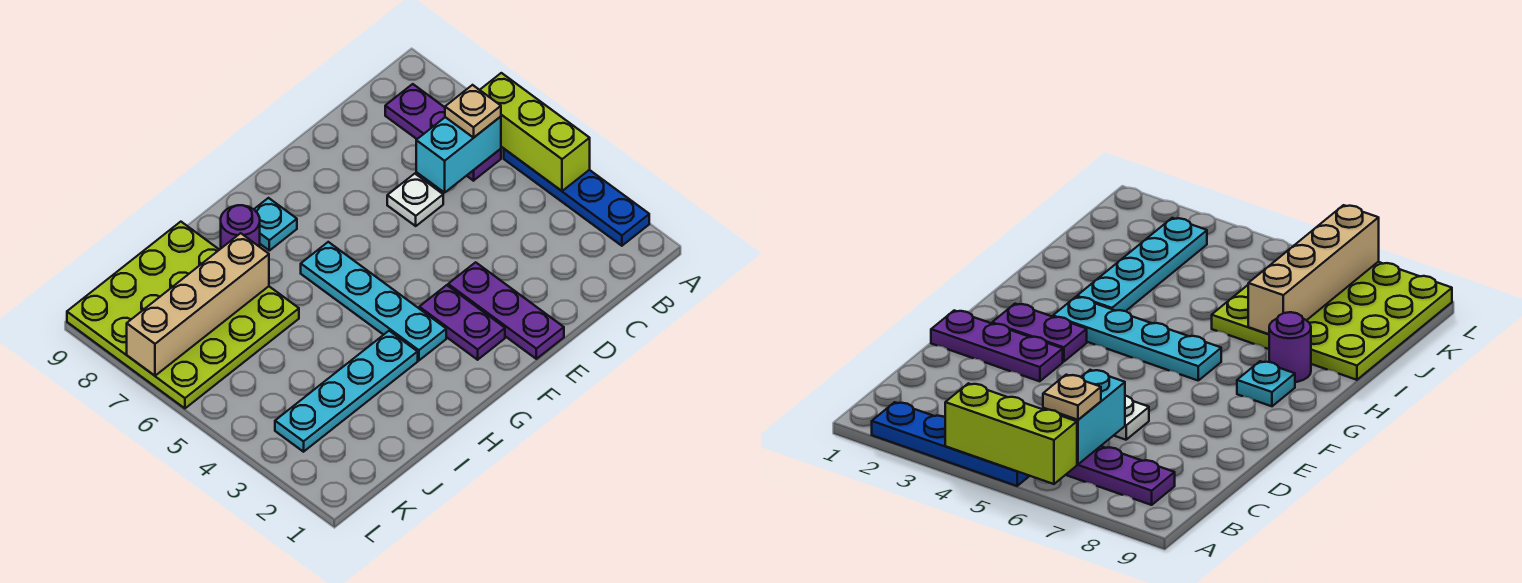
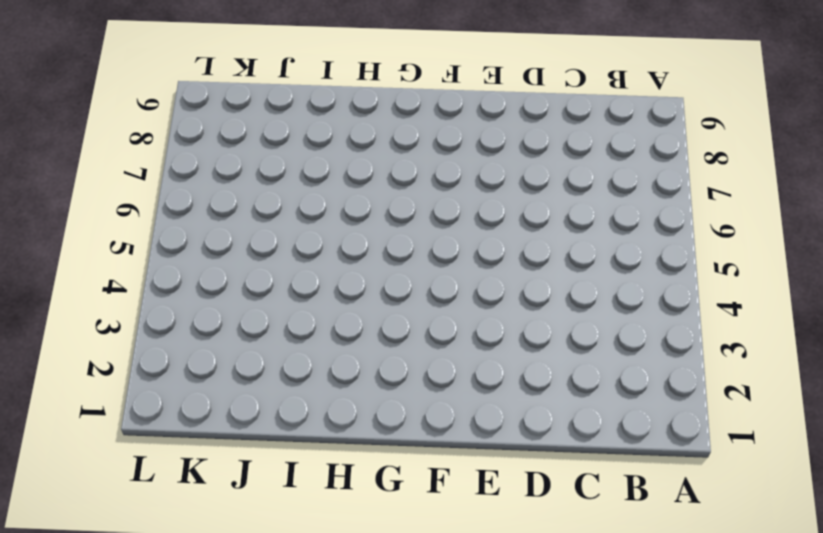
none -> blue plate A2:A5 level 1
none -> purple plate B6:B8 level 1
none -> white plate D6 level 1

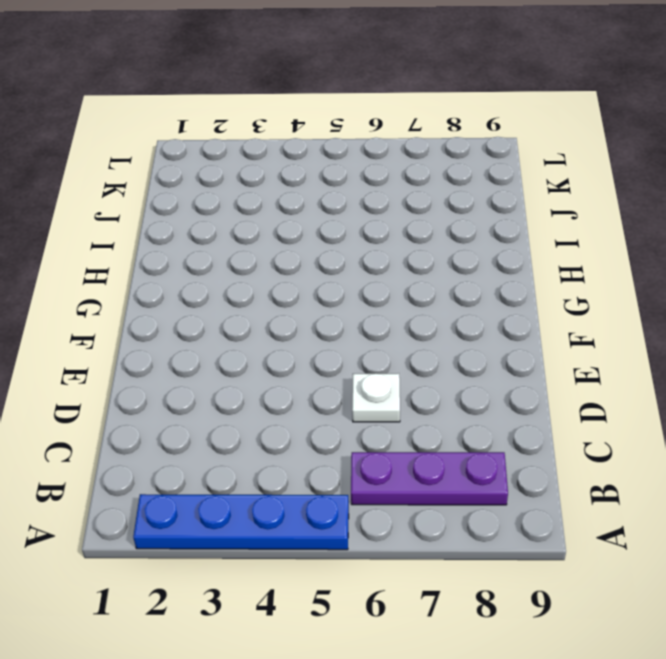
none -> purple plate E1:E3 level 1
none -> purple plate F2:F3 level 1
none -> cyan plate G3:G6 level 1

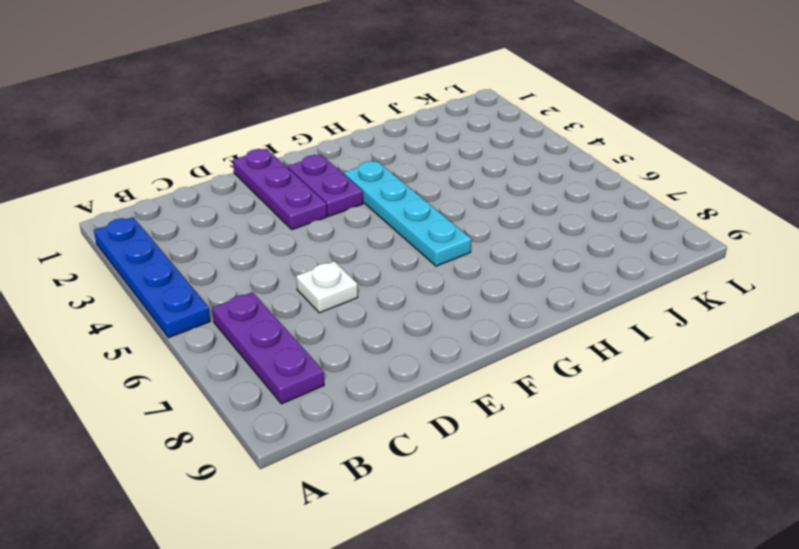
none -> cyan plate G8 level 1
none -> cyan plate H3:K3 level 1
none -> purple round brick H8 level 1

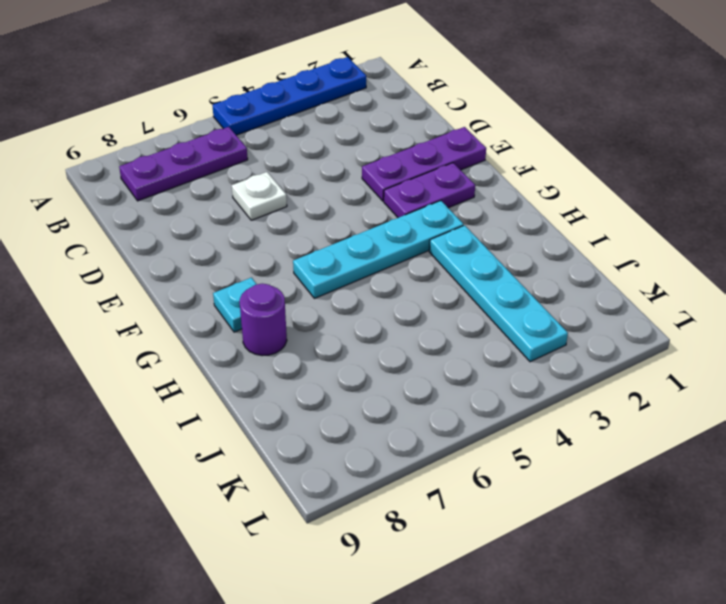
none -> lime plate I6:L9 level 1
none -> lime brick A4:A6 level 2
none -> cyan brick B6:C6 level 2

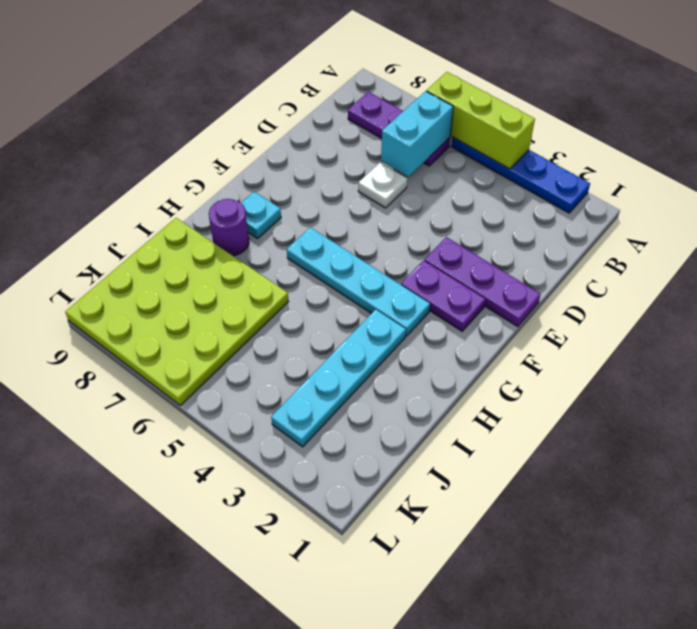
none -> tan brick I7:L7 level 2
none -> tan plate B6 level 3

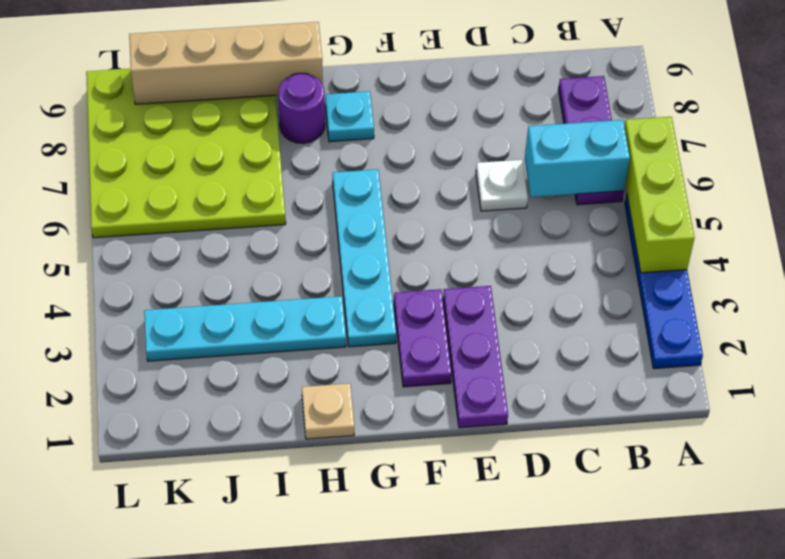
tan plate H1 level 1 -> tan plate B6 level 3
tan brick H9:K9 level 2 -> tan brick I7:L7 level 2

